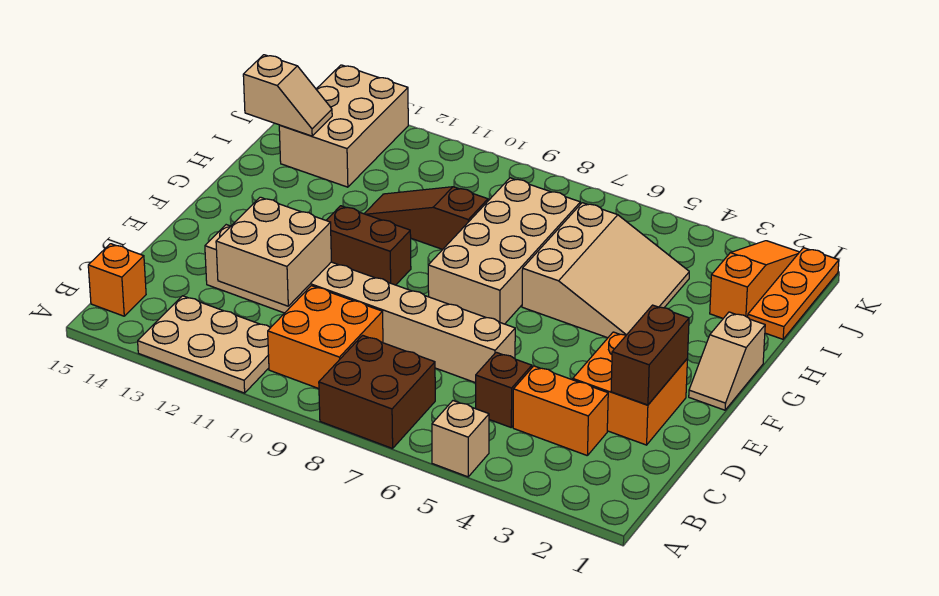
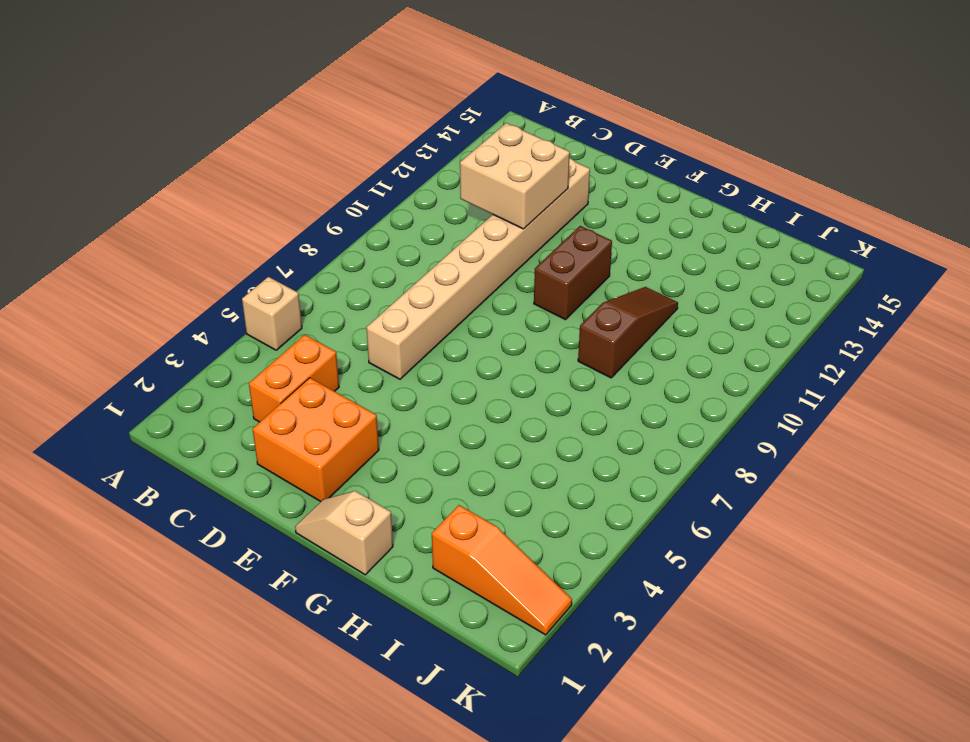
none -> brown brick A7:B8 level 1
none -> tan plate A11:B13 level 1
none -> orange brick B9:C10 level 1

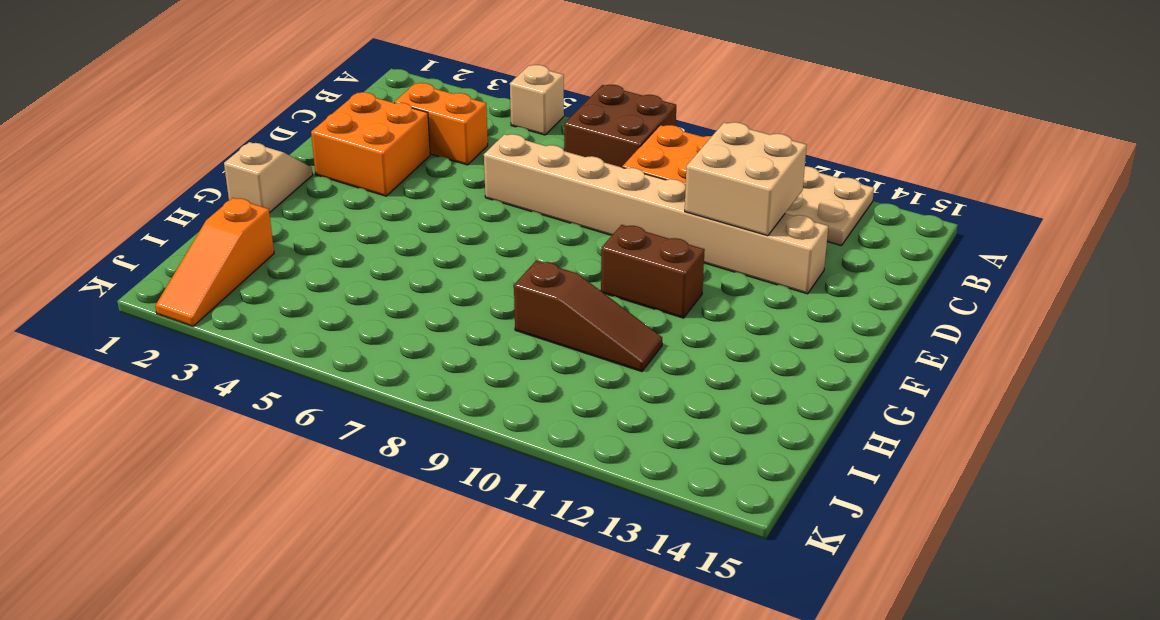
none -> orange brick B15 level 1
none -> brown brick C5 level 1
none -> tan brick F7:I8 level 1

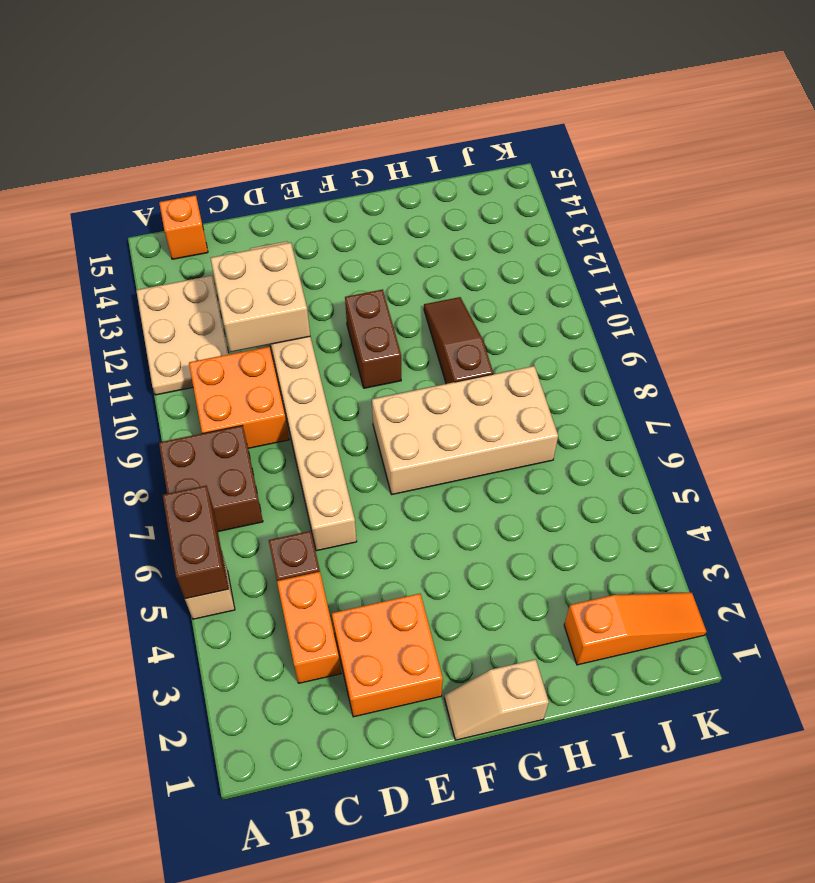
brown brick A5:A6 level 2 -> brown brick D2:E2 level 2
none -> tan slope G4:I6 level 1 top 6
none -> orange plate I1:K1 level 1
none -> tan brick I13:K14 level 1

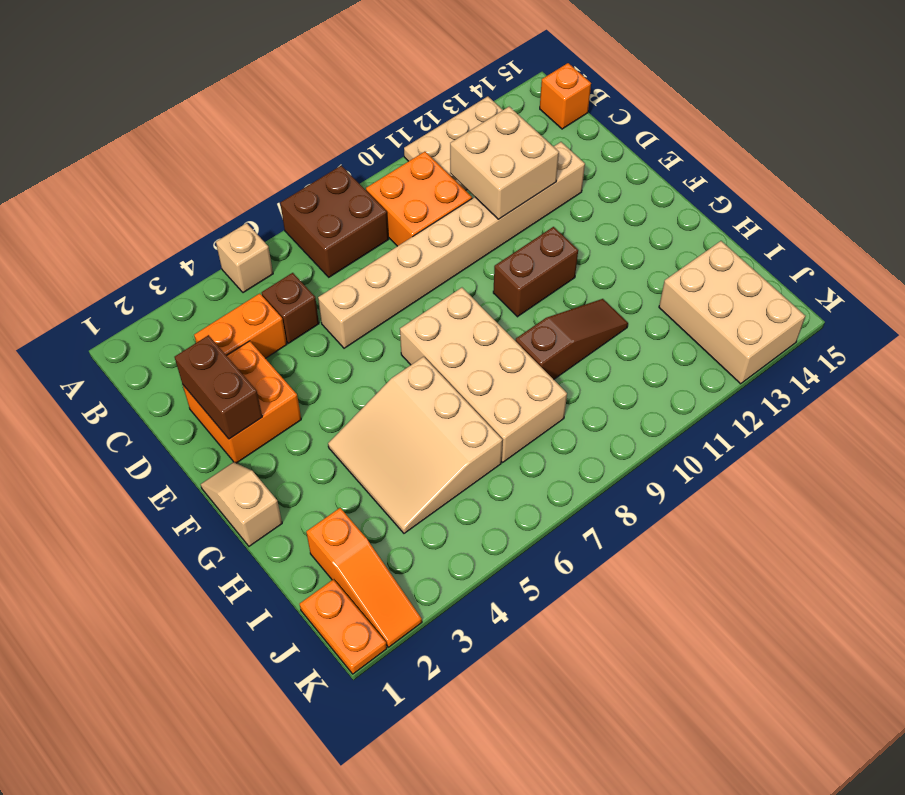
orange plate J1:K1 level 1 -> orange plate I1:K1 level 1
none -> tan slope I14:I15 level 2 top 15

